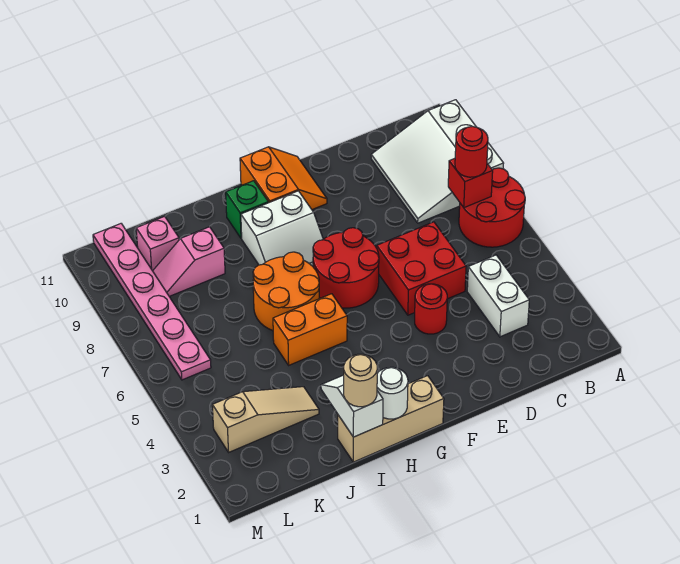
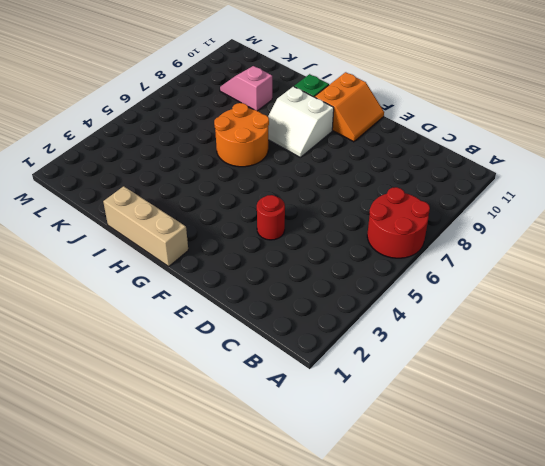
none -> white slope A8:C10 level 1 top A
none -> white brick C3:C4 level 1
none -> red brick D5:E6 level 1

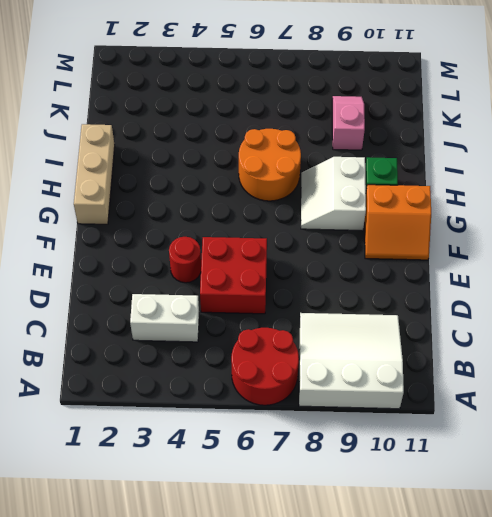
none -> red round brick F6:G7 level 1
none -> orange brick H5:I5 level 1
none -> tan slope J3:L3 level 1 top L

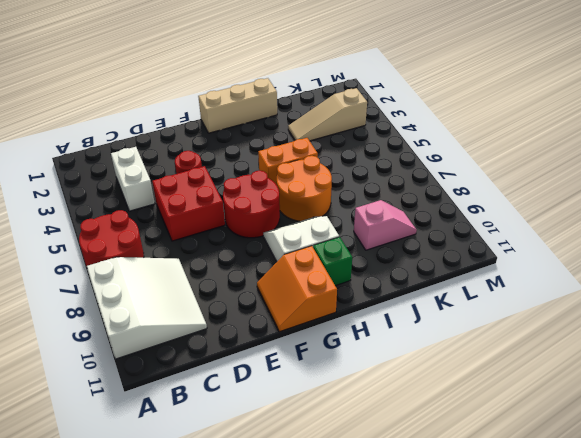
none -> pink brick K10 level 1
none -> pink plate L6:L11 level 1
none -> red brick B7 level 2

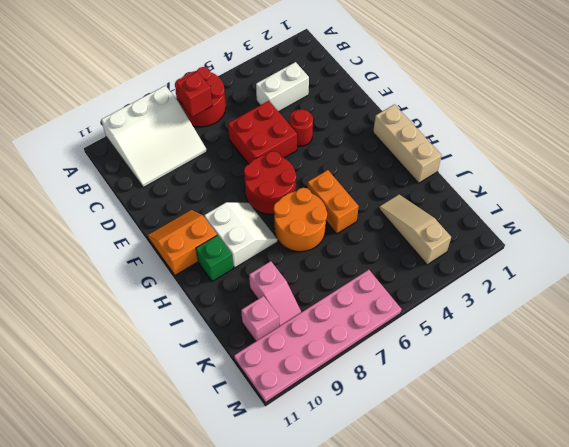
pink plate L6:M11 level 1 -> pink plate L6:L11 level 1
none -> white round brick H1 level 2
none -> white slope I1:I2 level 2 top 1
none -> red round brick B7 level 3

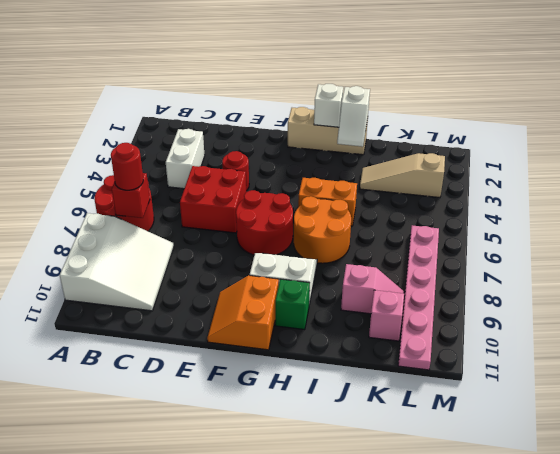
white brick H1 level 2 -> white round brick H1 level 2
none -> tan round brick I1 level 3

